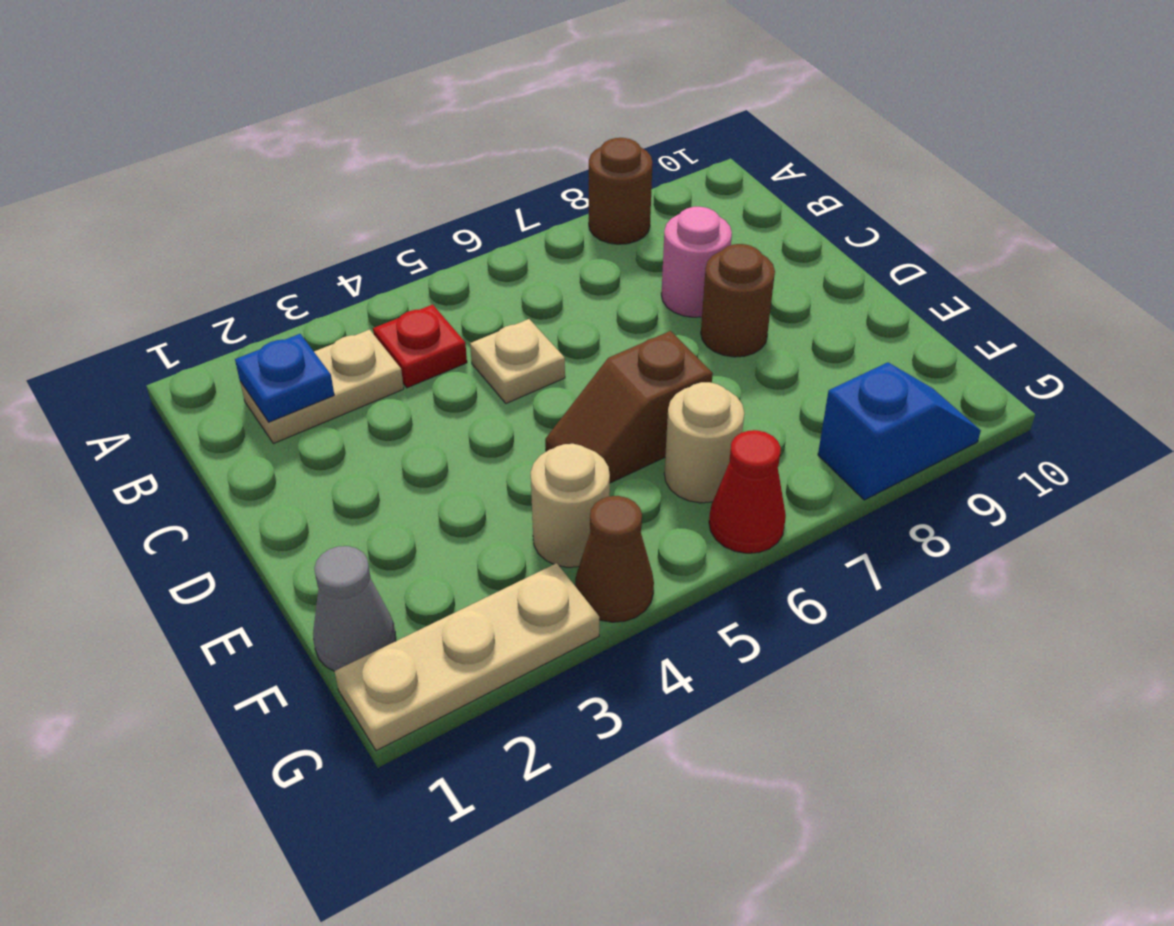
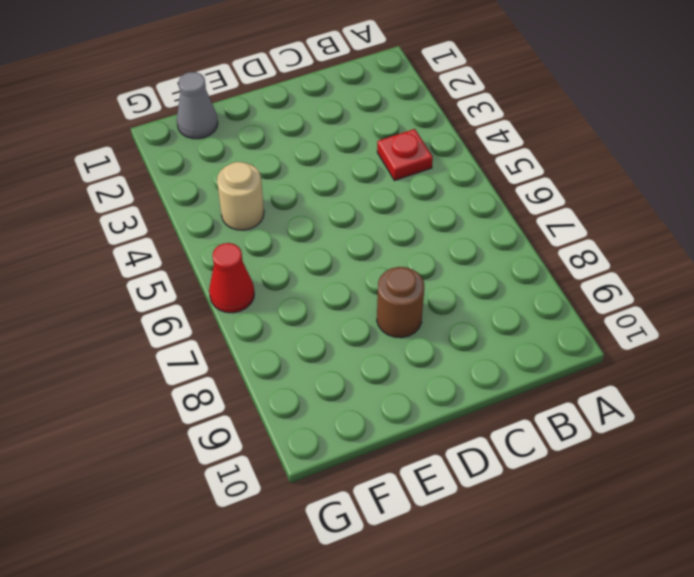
none -> brown round brick A8 level 1
none -> tan plate B2:B3 level 1
none -> tan plate C5 level 1

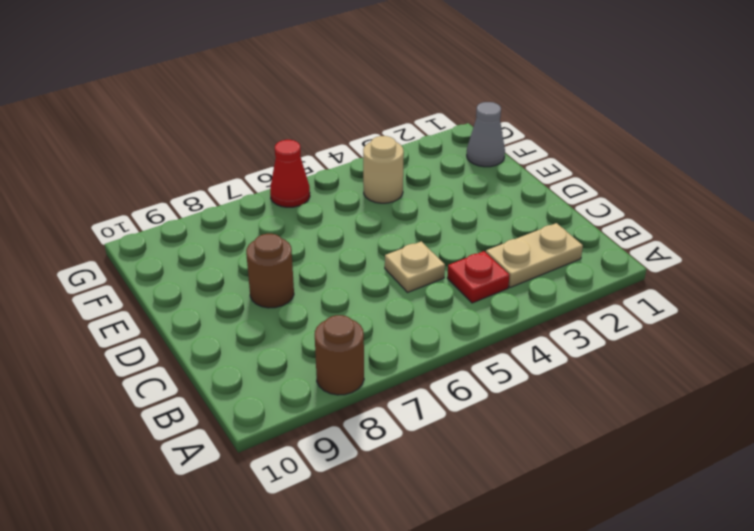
none -> pink round brick C8 level 1
none -> brown slope E5:E6 level 1 top 6
none -> tan round brick F6 level 1

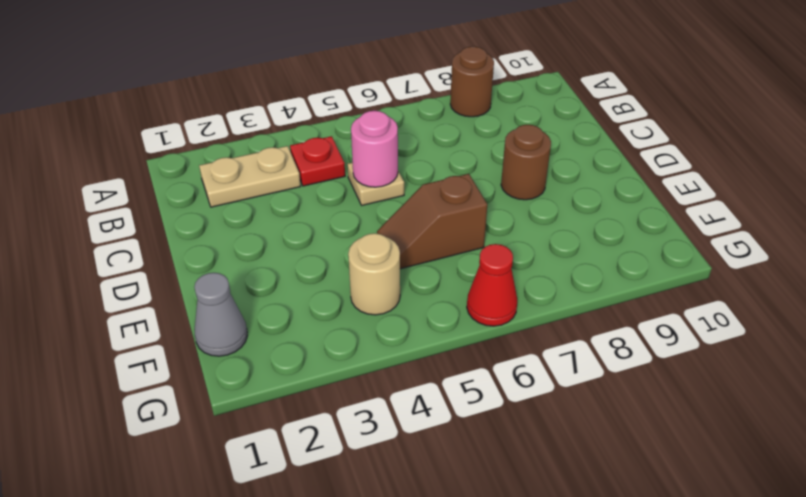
pink round brick C5 level 2 -> pink round brick C8 level 1
none -> tan round brick F6 level 1
none -> tan plate G1:G3 level 1
none -> brown cone G4 level 1

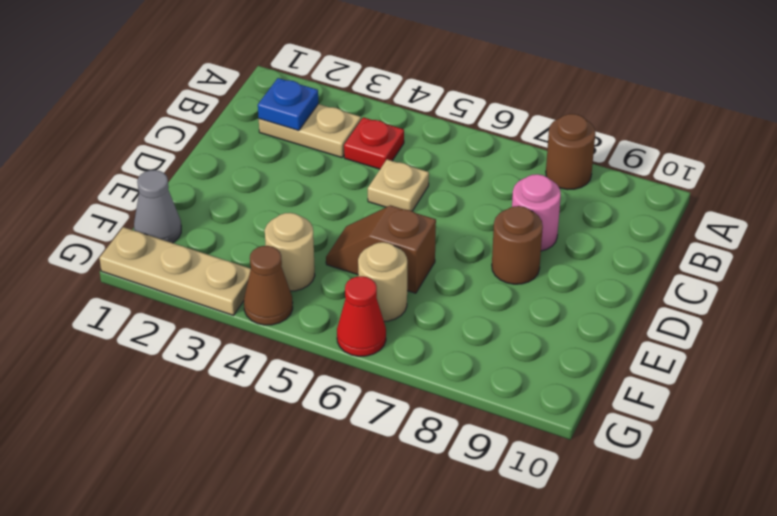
none -> blue slope G8:G9 level 1 top 8

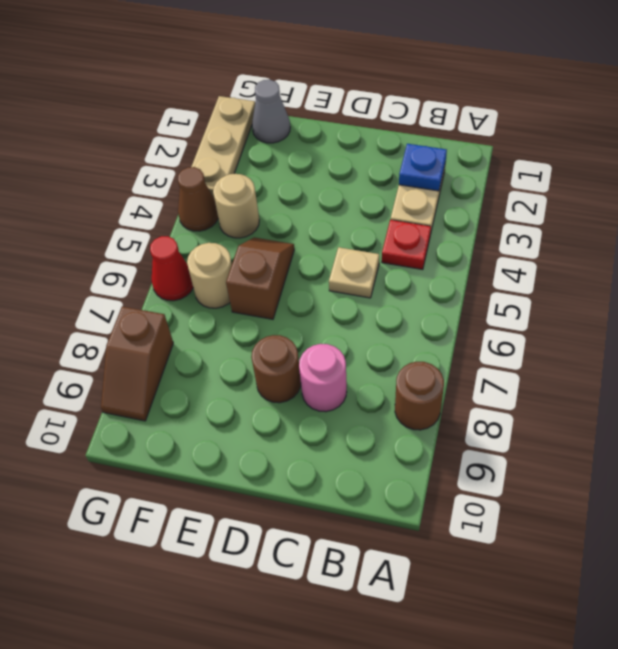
brown slope G8:G9 level 1 top 8 -> blue slope G8:G9 level 1 top 8

